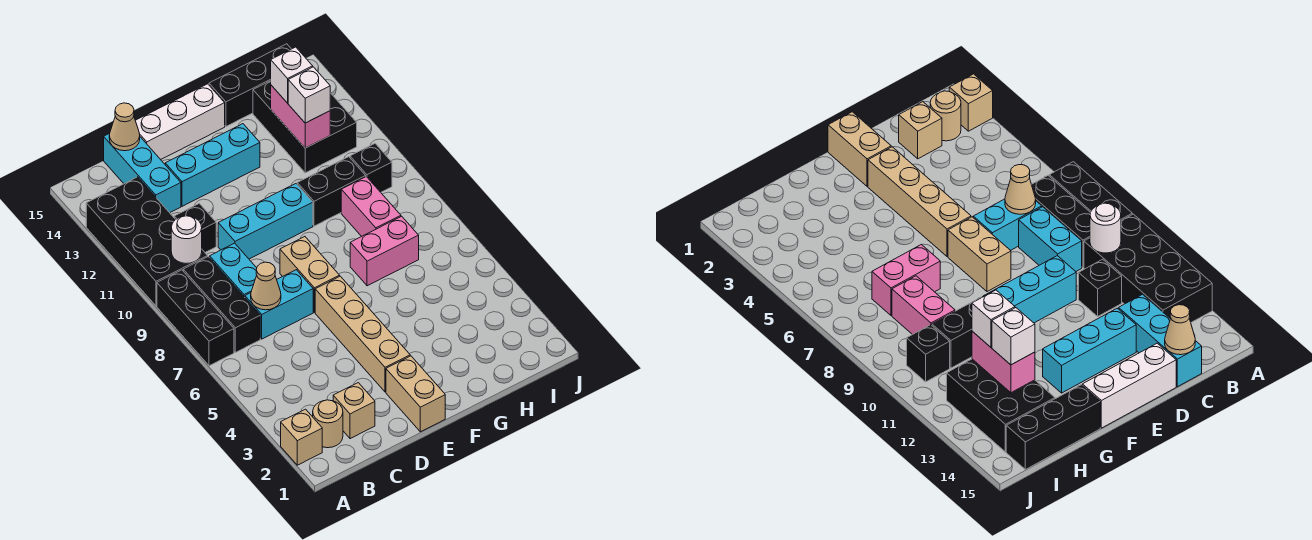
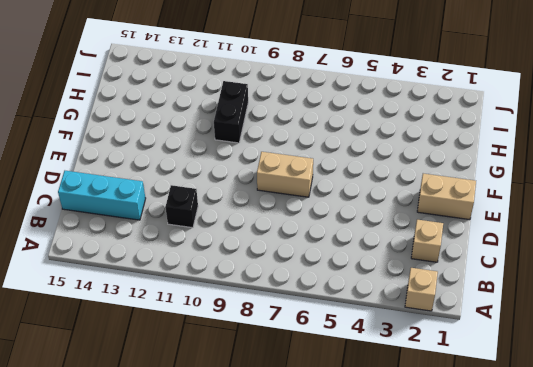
none -> black brick A7:A9 level 1
none -> black brick A10:B13 level 1
none -> tan round brick B2 level 1

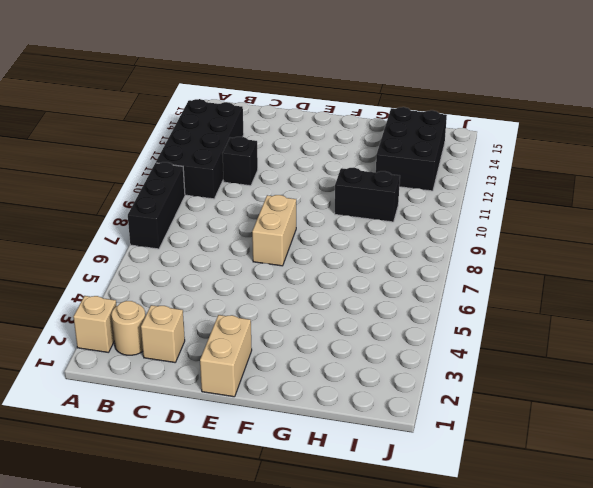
none -> black brick B7:B9 level 1
none -> cyan brick C7:D7 level 1
none -> cyan brick C8:C9 level 1

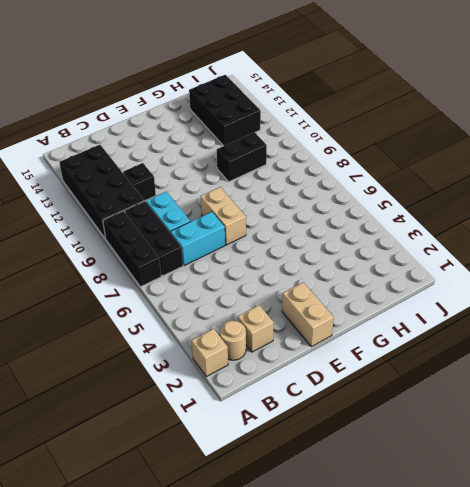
none -> cyan brick C13:C15 level 1
none -> cyan brick D10:F10 level 1
none -> cyan brick D13:F13 level 1

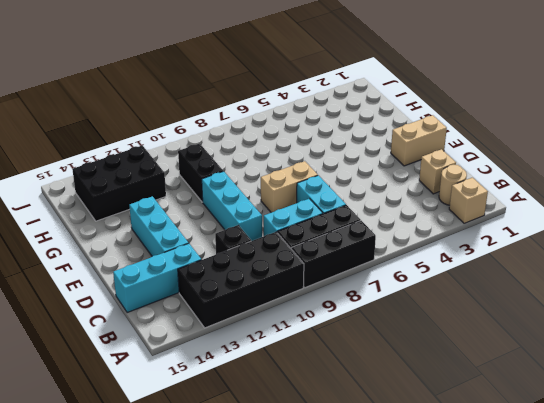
none -> white brick D15:F15 level 1
none -> tan brick E3:E6 level 1
none -> pink brick G7:H7 level 1

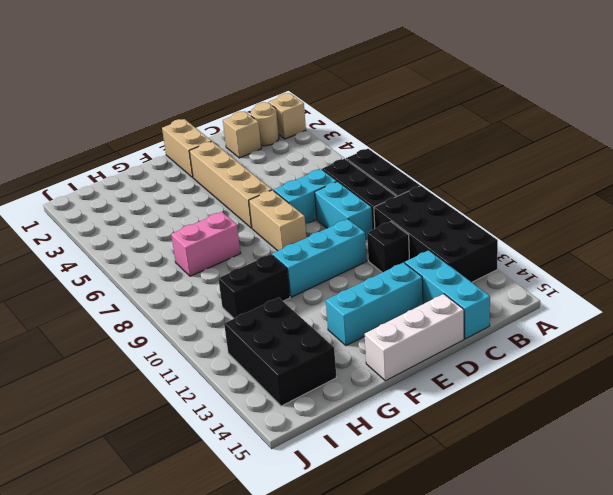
none -> black brick G15:I15 level 1
none -> pink brick H8:H9 level 1
none -> black brick I10 level 1

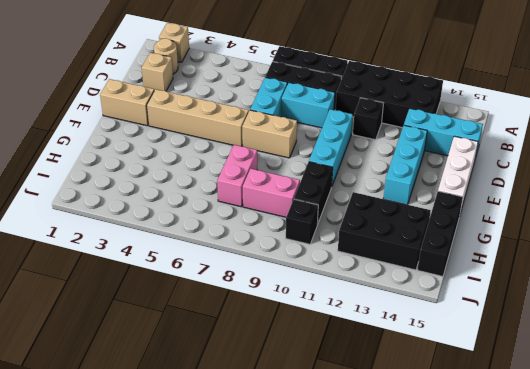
none -> white round brick B10 level 2
none -> tan cone C7 level 2
none -> tan cone C15 level 2

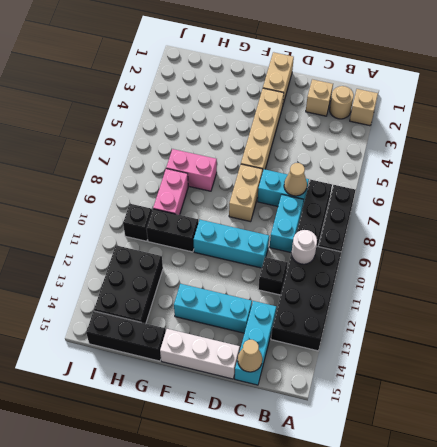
none -> pink brick H12:H13 level 2
none -> white brick H12 level 3
none -> white brick H13 level 3

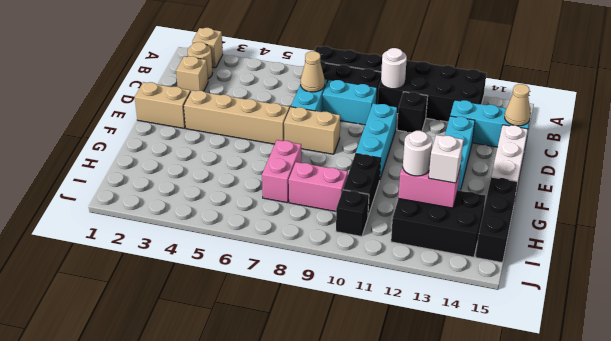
white round brick H12 level 3 -> white brick H12 level 3

